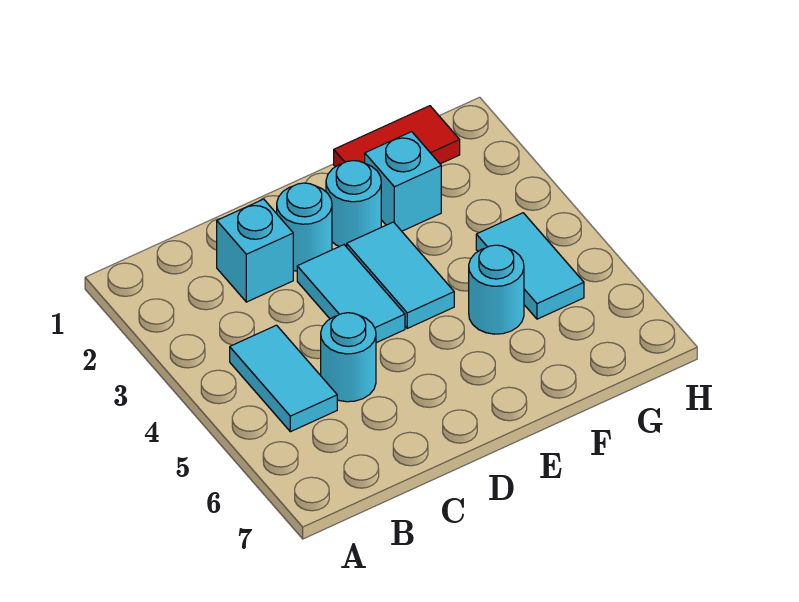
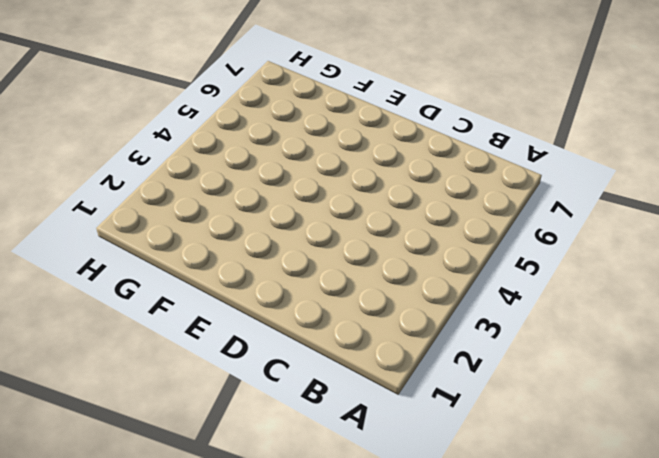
none -> cyan tile B4:B5 level 1
none -> cyan brick C2 level 1

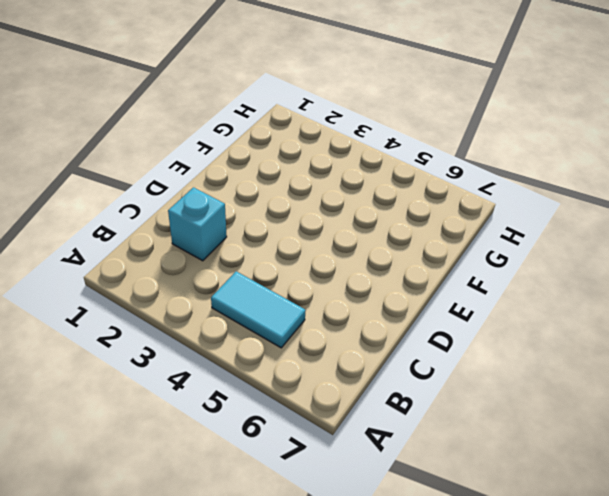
none -> cyan round brick C5 level 1
none -> cyan round brick D2 level 1

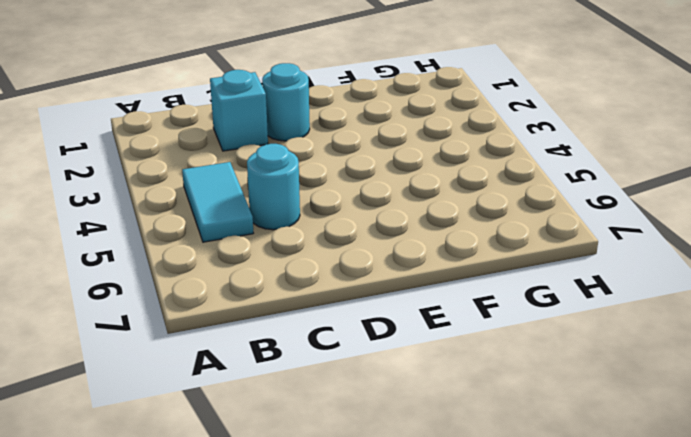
none -> cyan tile D3:D4 level 1
none -> cyan round brick E2 level 1

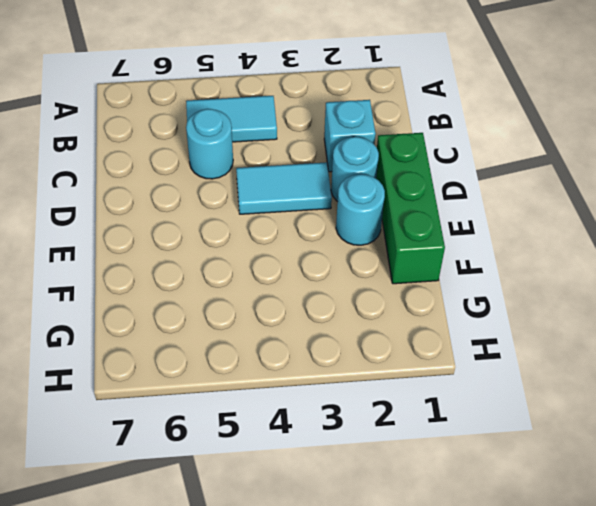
green brick D1:F1 level 1 -> red tile F1:G1 level 1
none -> cyan tile E3:E4 level 1
none -> cyan brick F2 level 1

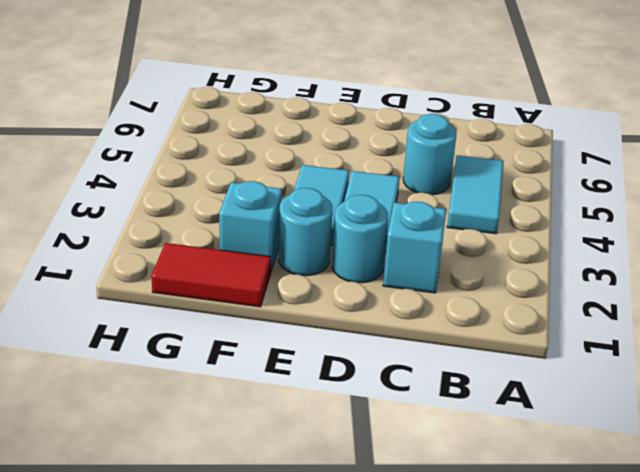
none -> cyan round brick F5 level 1
none -> cyan tile G4:G5 level 1

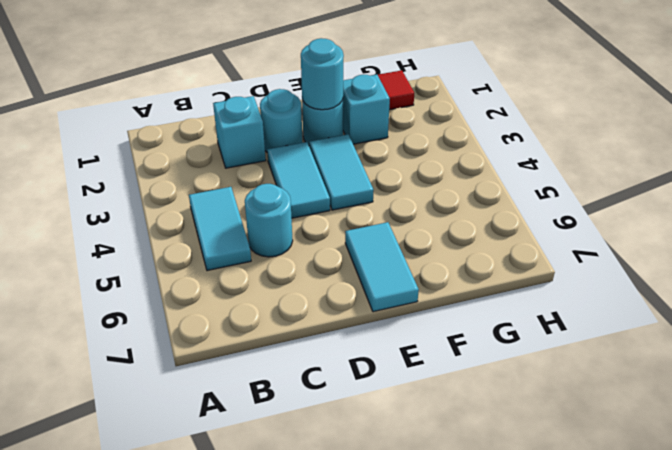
cyan round brick E2 level 2 -> cyan round brick F5 level 1
cyan tile E6:E7 level 1 -> cyan tile G4:G5 level 1

